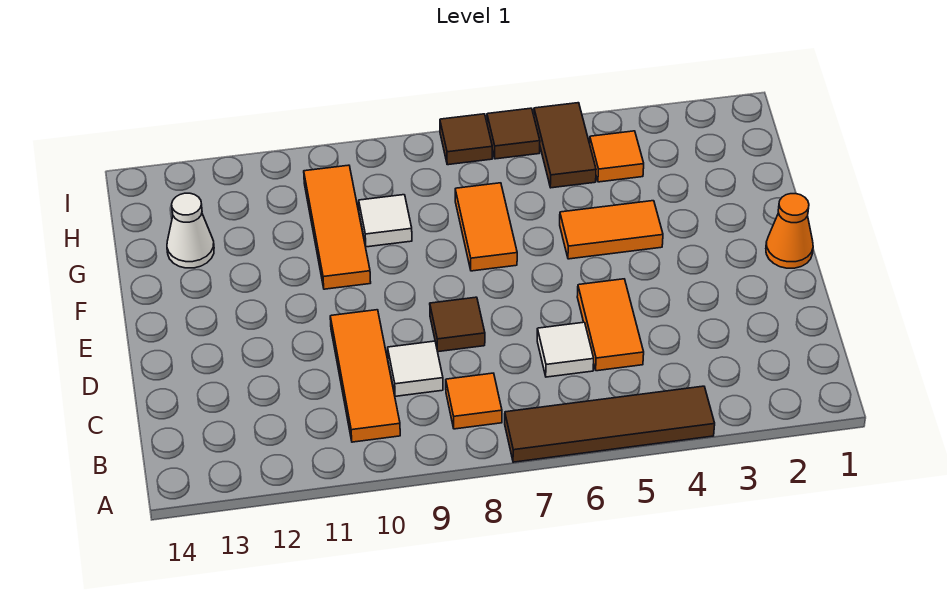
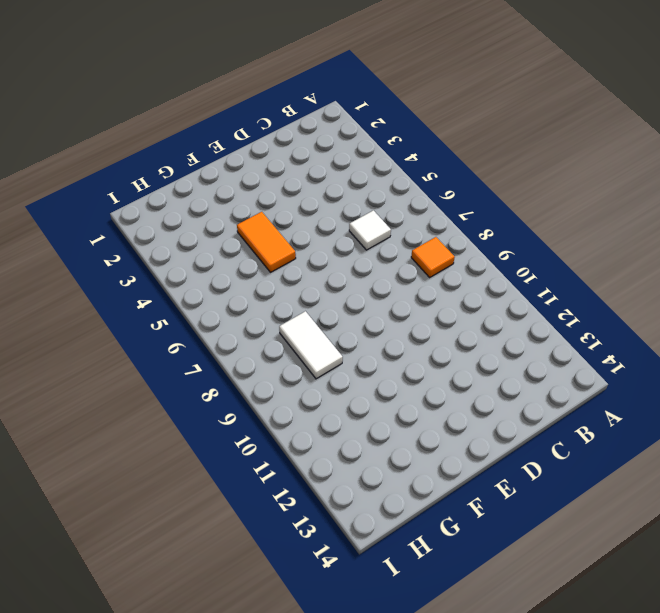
white tile G8:G9 level 1 -> white tile G9 level 1
none -> brown tile A4:A7 level 1
none -> orange tile B10:D10 level 1
none -> orange tile C5:D5 level 1

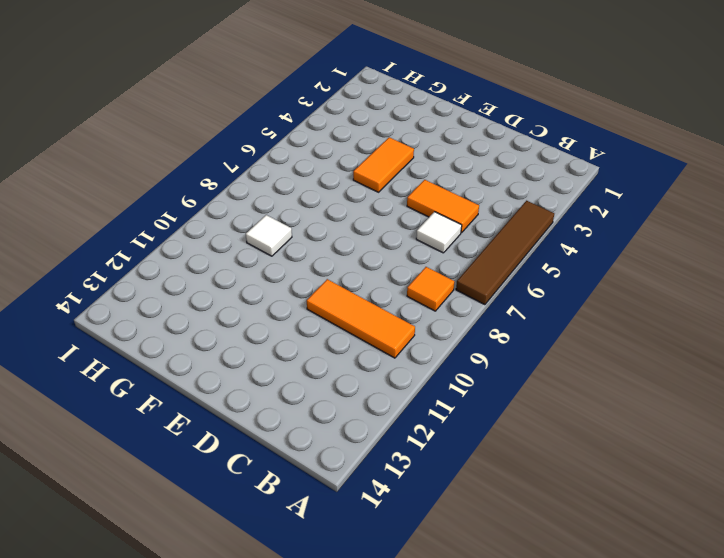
none -> white tile C9 level 1
none -> brown tile D8 level 1
none -> orange cone E1 level 1

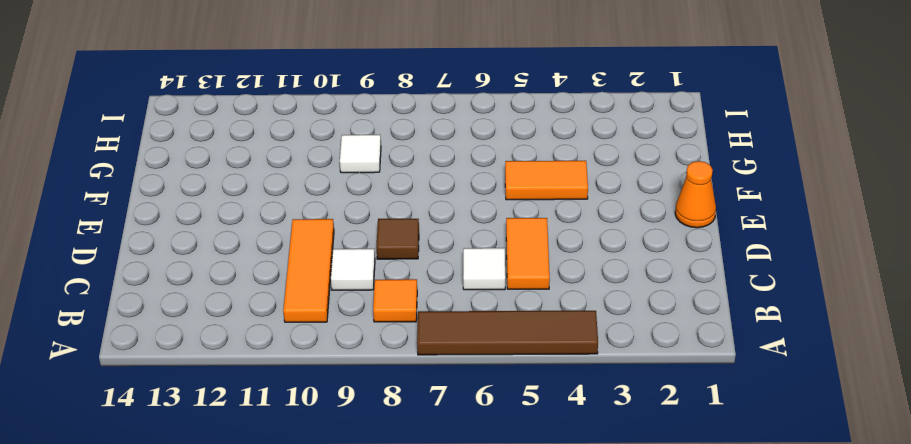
none -> orange tile F7:G7 level 1
none -> orange tile F10:H10 level 1
none -> white cone G13 level 1

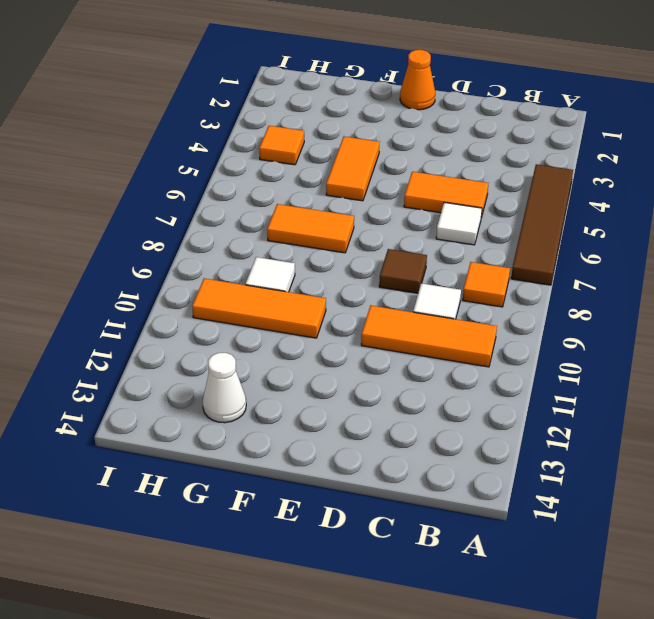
none -> brown tile H5:I5 level 1
none -> brown tile I6 level 1
none -> brown tile I7 level 1

